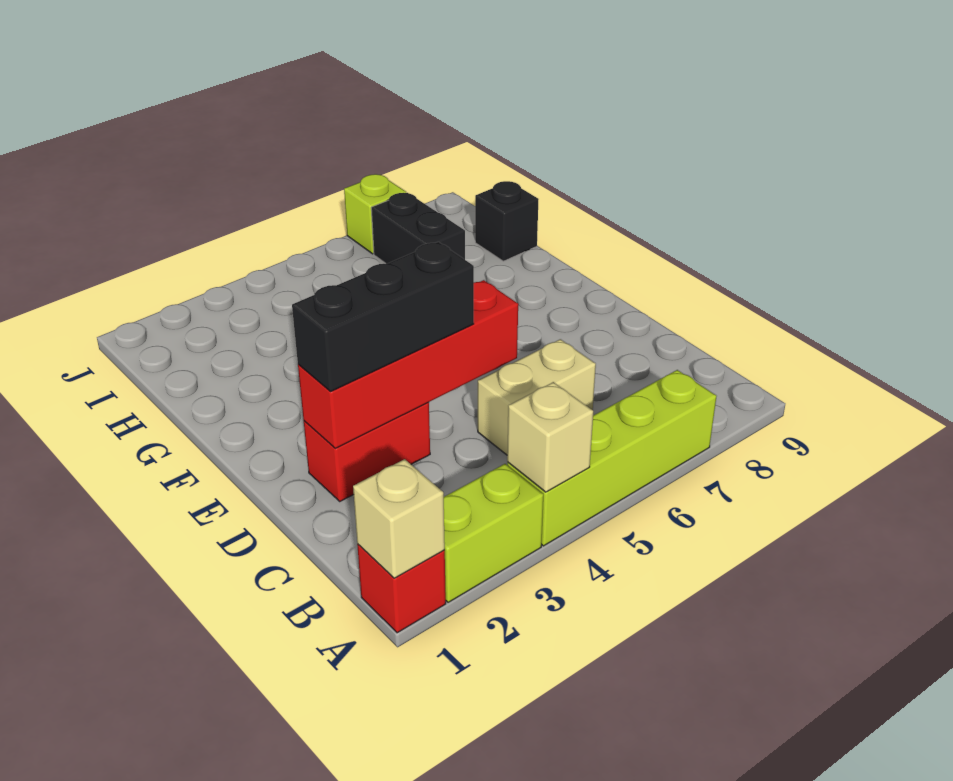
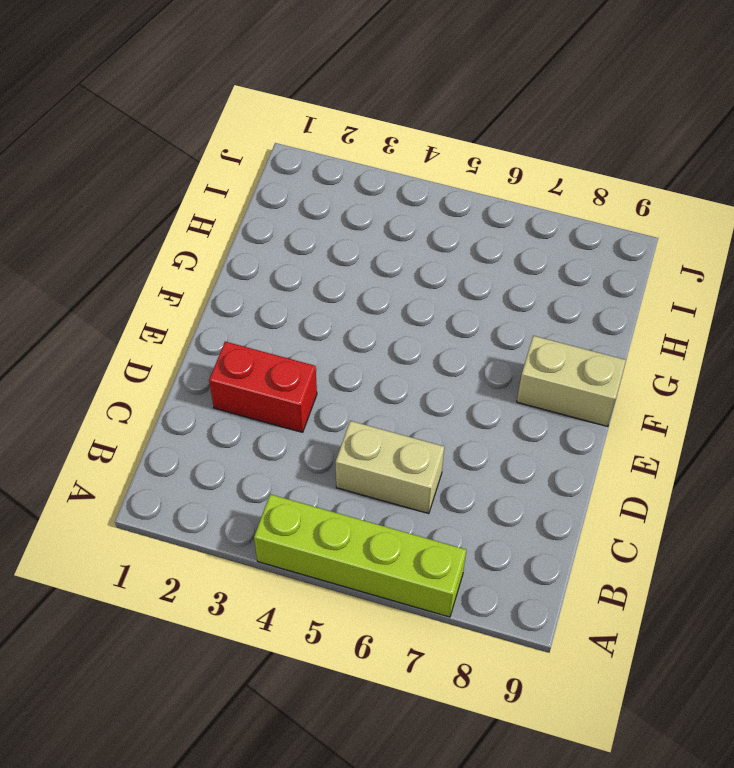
tan brick F8:F9 level 1 -> none
none -> red brick A1 level 1
none -> lime brick A2:A3 level 1
none -> black brick H7:I7 level 1

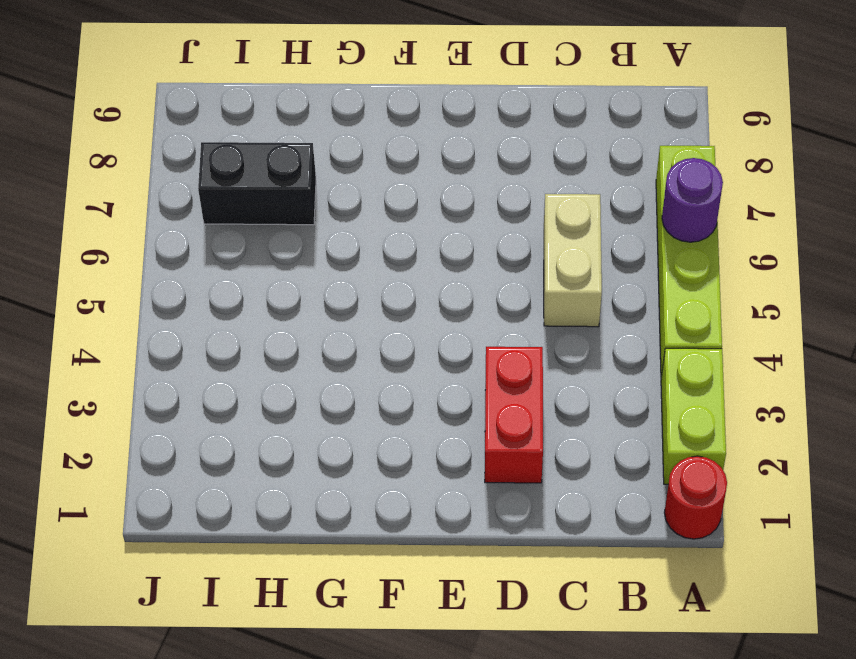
red round brick A1 level 1 -> red brick A1 level 1
purple round brick A6 level 2 -> none
none -> black brick H9 level 1
none -> lime brick J7 level 1
none -> tan brick A1 level 2

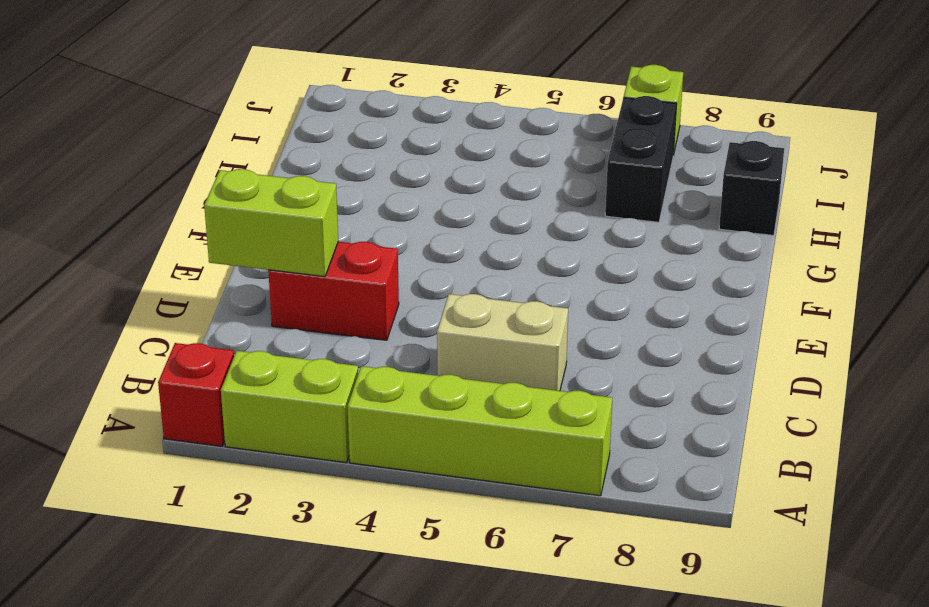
lime brick D1:D2 level 2 -> red brick D2:D5 level 2
none -> tan brick A1 level 2
none -> tan brick A4 level 2
none -> black brick D2:D4 level 3

